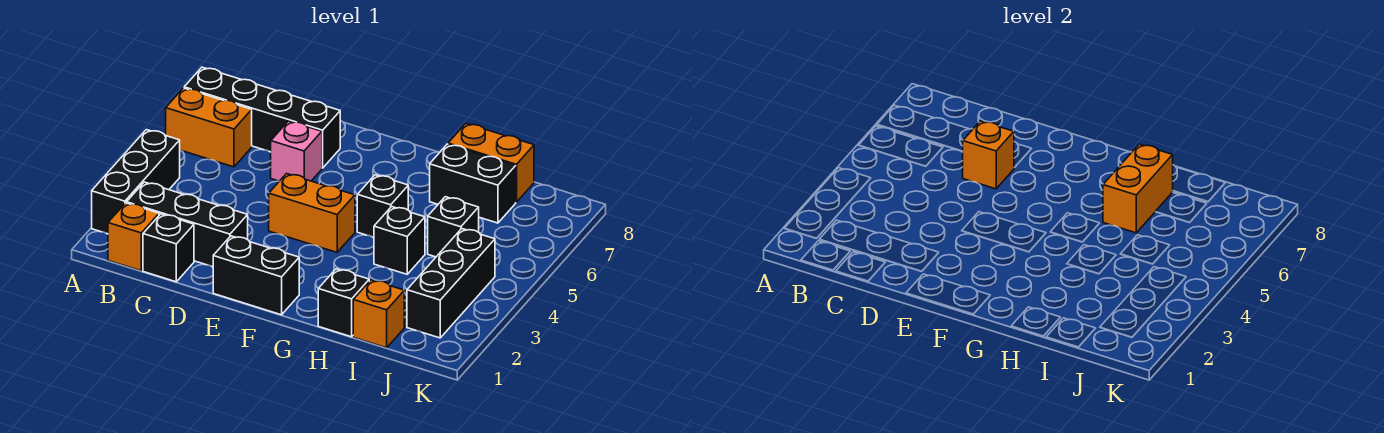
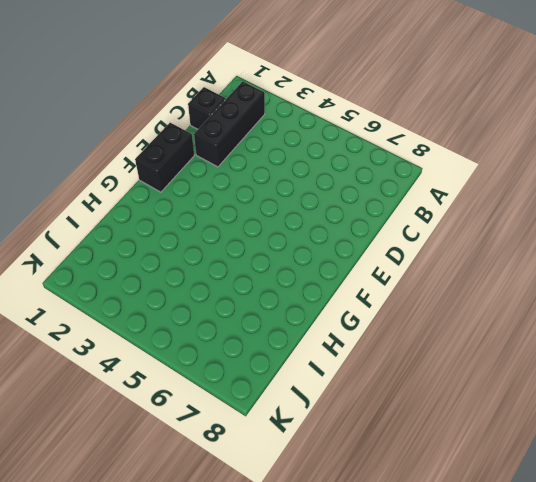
none -> black brick A2:A4 level 1
none -> orange brick A6:B6 level 1
none -> black brick A7:D7 level 1

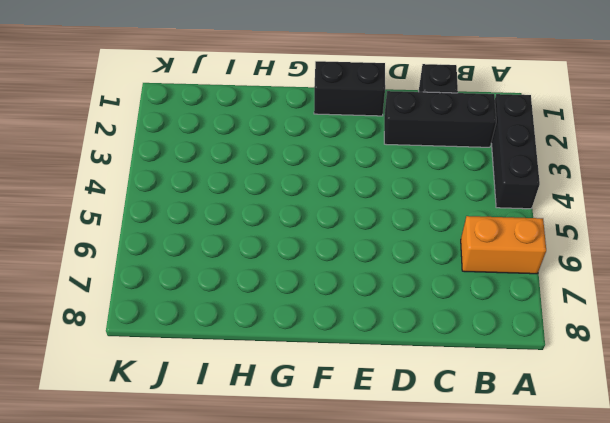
none -> black brick A7:D7 level 1
none -> orange brick B1 level 1
none -> pink brick D6 level 1

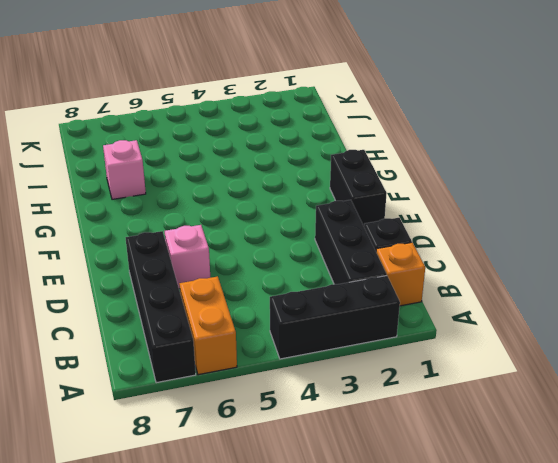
pink brick H7 level 1 -> black brick H7:I7 level 1
none -> orange brick E4:F4 level 1
none -> black brick G5 level 1
none -> black brick H1 level 1

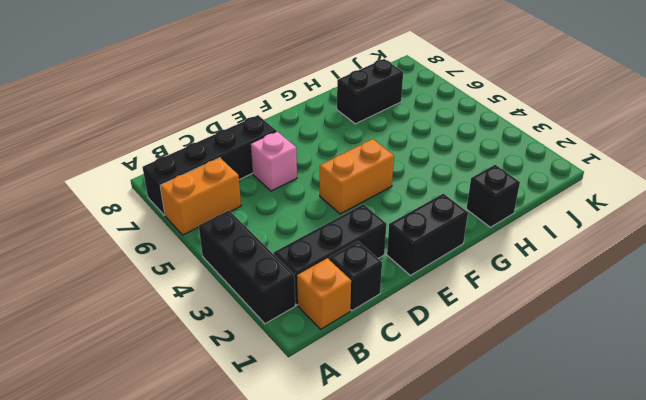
none -> black brick G5 level 1
none -> black brick H4 level 1
none -> orange brick H8:I8 level 1

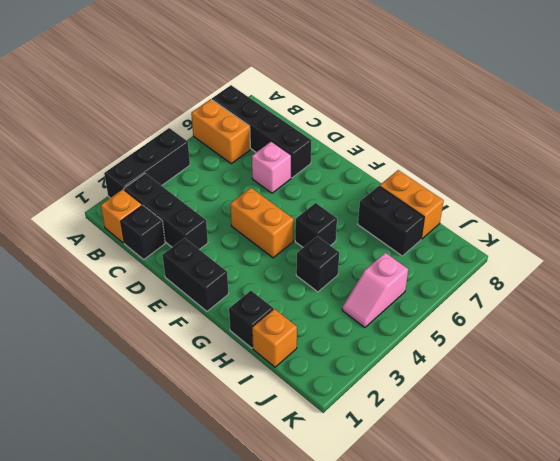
pink slope J4:J5 level 1 top 5 -> black brick J2:J4 level 1
none -> black brick I5 level 1
none -> orange brick D6 level 2
none -> orange brick H6:H7 level 2

